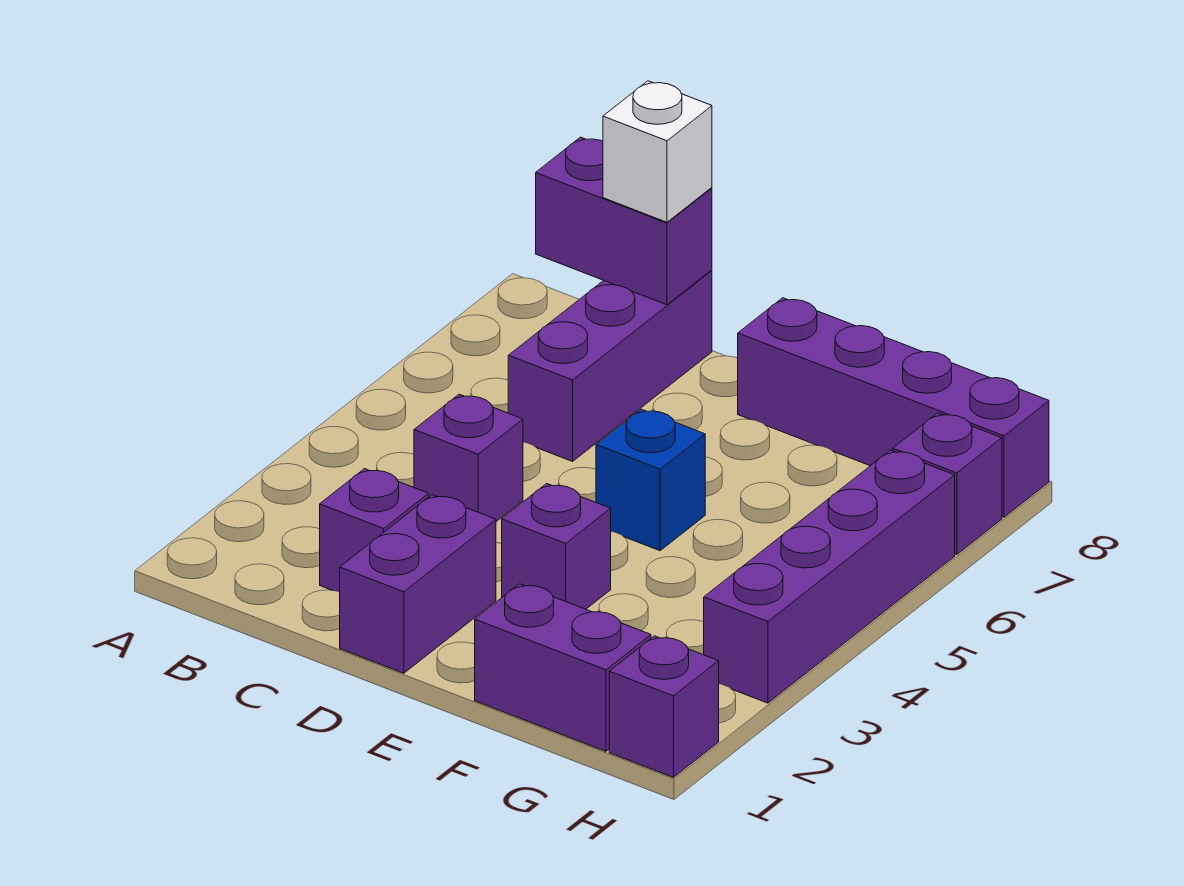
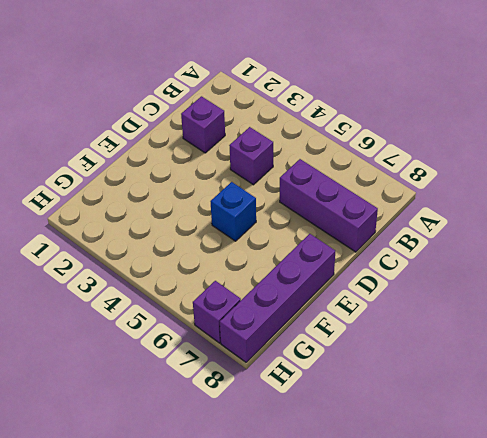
none -> purple brick D1:D2 level 1
none -> purple brick E3 level 1
none -> purple brick F1:G1 level 1

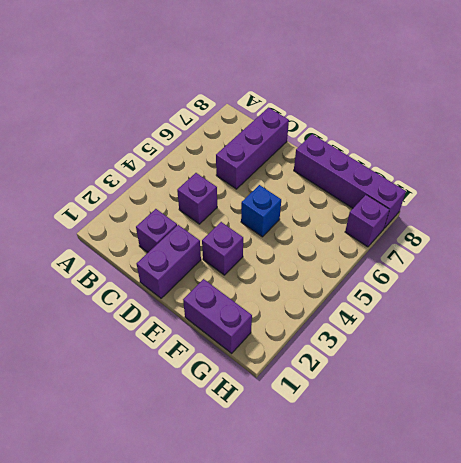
none -> purple brick H1 level 1
none -> purple brick H3:H6 level 1
none -> purple brick B8:C8 level 2

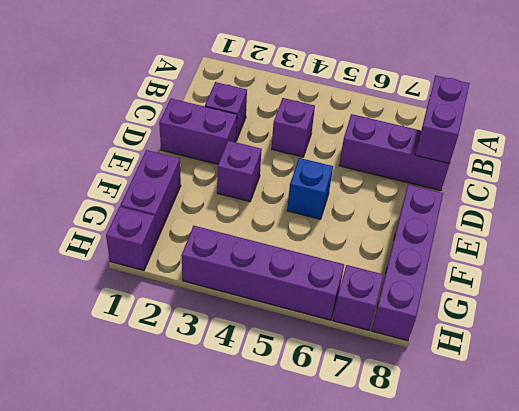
none -> white brick C8 level 3

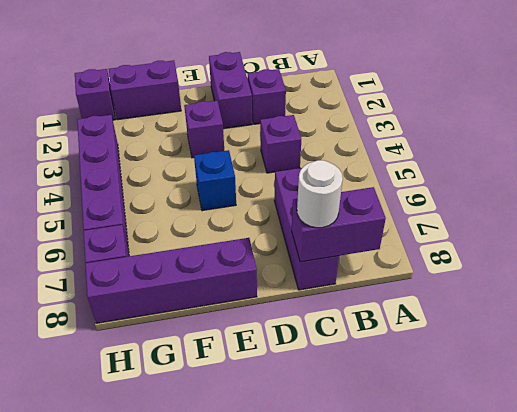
white round brick C8 level 3 -> white brick C8 level 3

